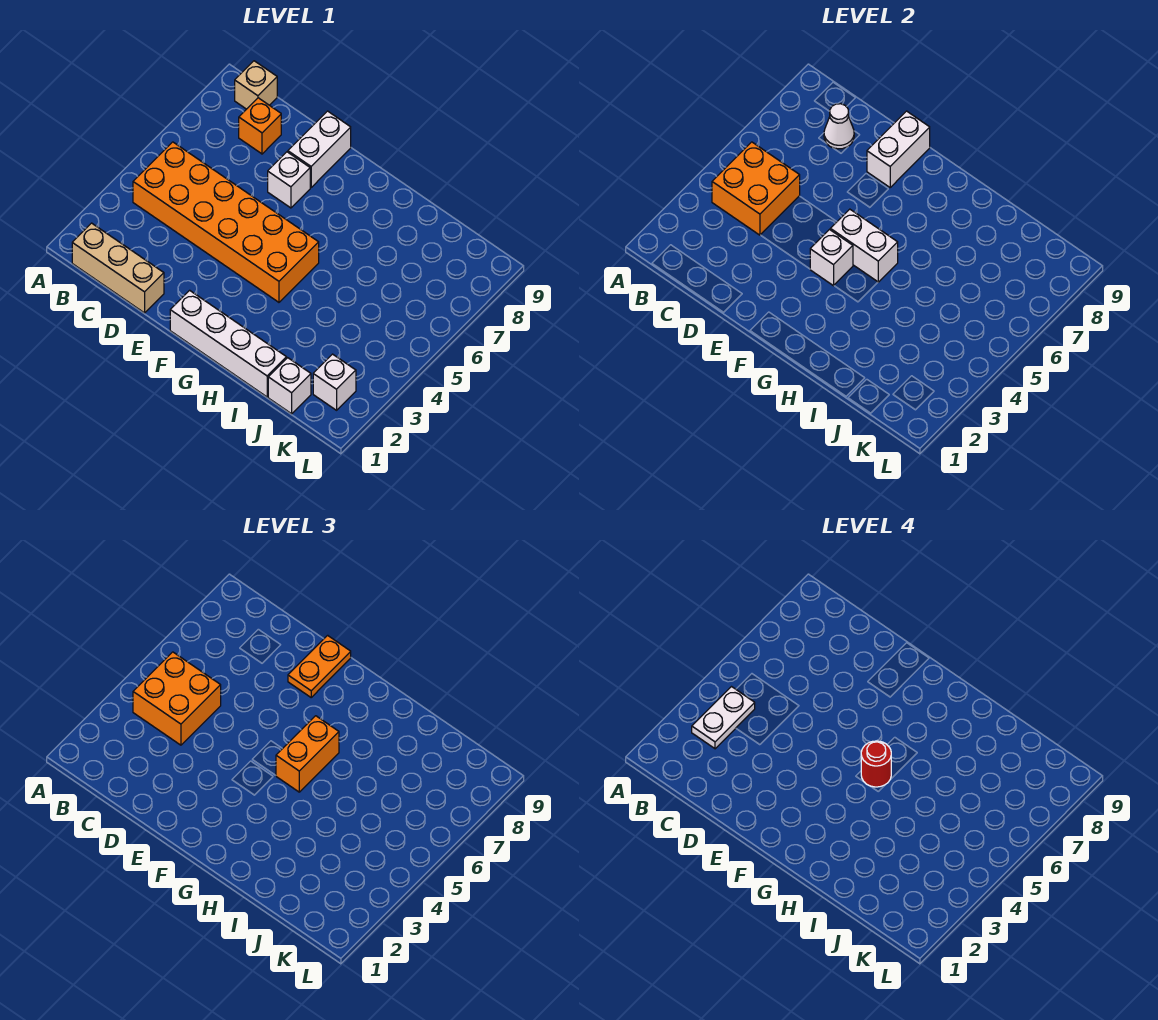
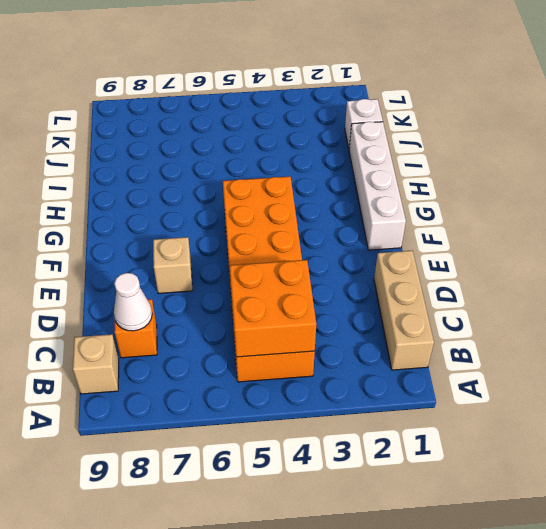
tan brick E7 level 1 -> white brick E7 level 1
none -> white brick E8:E9 level 1
none -> white brick K2 level 1
none -> white brick E8:E9 level 2

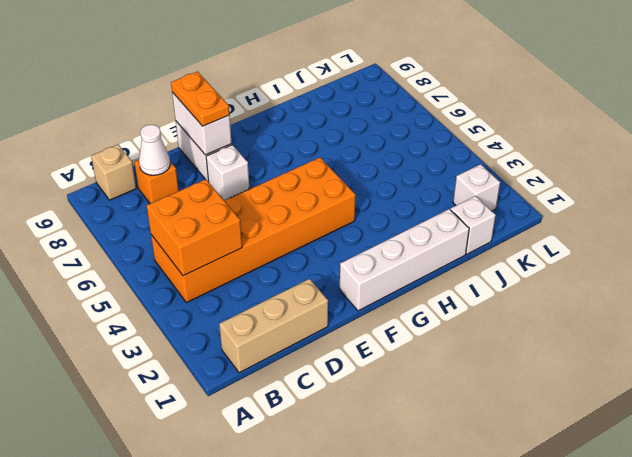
none -> white brick F4 level 2
none -> white brick F5:G5 level 2
none -> orange brick B4:C5 level 3

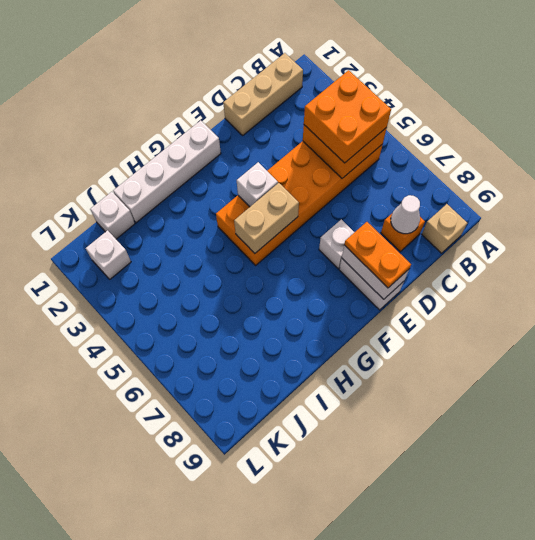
tan brick F5:G5 level 2 -> white brick F5:G5 level 2
none -> orange brick G5:G6 level 3
none -> white plate B3:B4 level 4
none -> red round brick G5 level 4

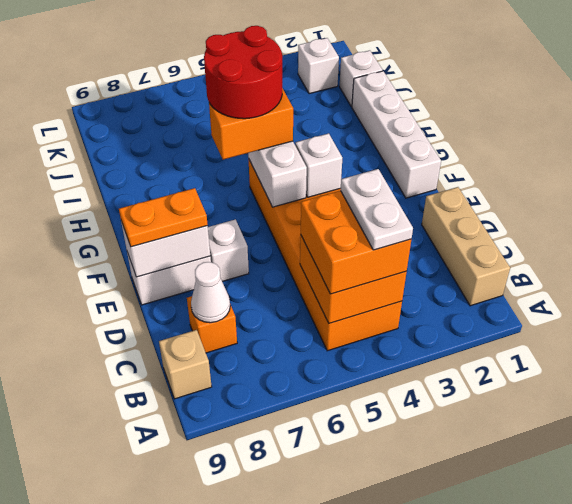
white plate B4:C4 level 4 -> white plate B3:B4 level 4
red round brick G5:H6 level 4 -> red round brick G5 level 4

